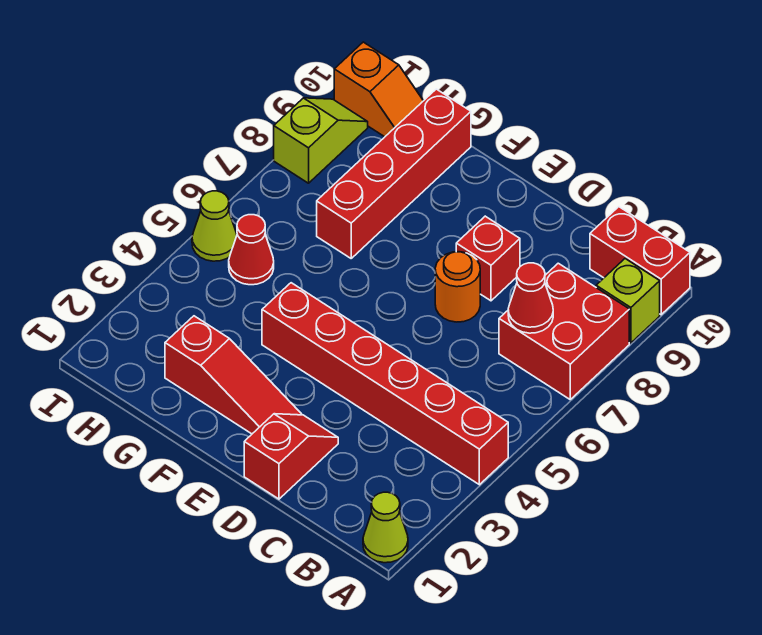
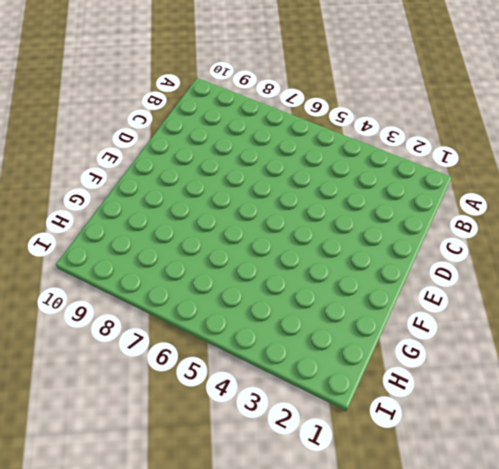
none -> lime cone A1 level 1
none -> red brick A4:F4 level 1
none -> red brick A7:B8 level 1

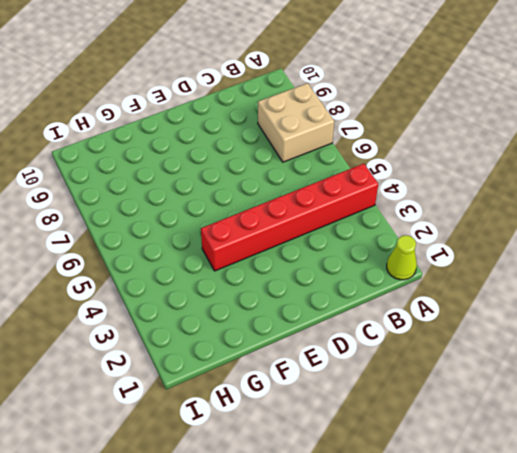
tan brick A7:B8 level 1 -> red brick A7:B8 level 1
none -> lime brick A9 level 1
none -> red brick A10:B10 level 1
none -> red slope D1:D2 level 1 top 1

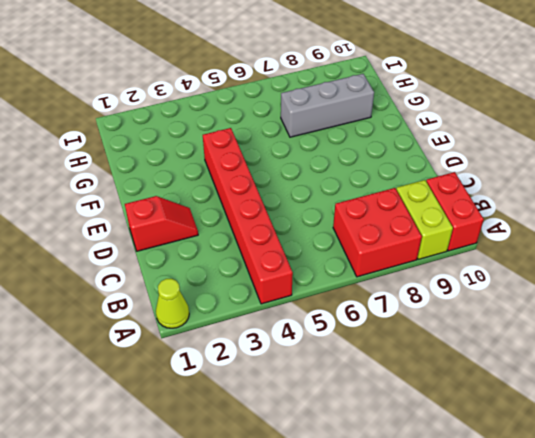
lime brick A9:B9 level 1 -> lime brick A9 level 1
grey brick G7:G9 level 1 -> red brick G7:G10 level 1
none -> orange round brick D7 level 1
none -> red brick D8 level 1
none -> red slope E2:G2 level 1 top G

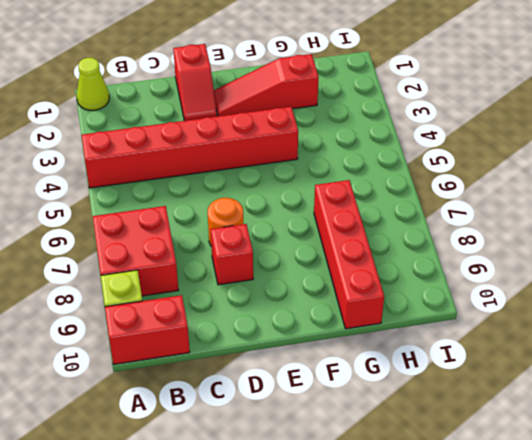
none -> red cone H5 level 1
none -> orange slope H10:I10 level 1 top I
none -> lime cone I5 level 1

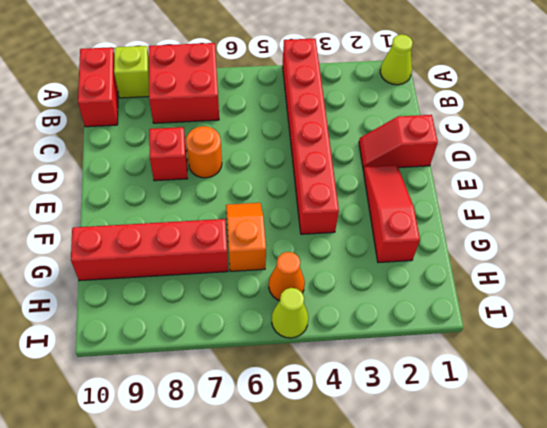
orange slope F6:G6 level 1 top G -> orange slope H10:I10 level 1 top I
orange cone H5 level 1 -> red cone H5 level 1
none -> lime slope I8:I9 level 1 top 8
none -> red cone B7 level 2

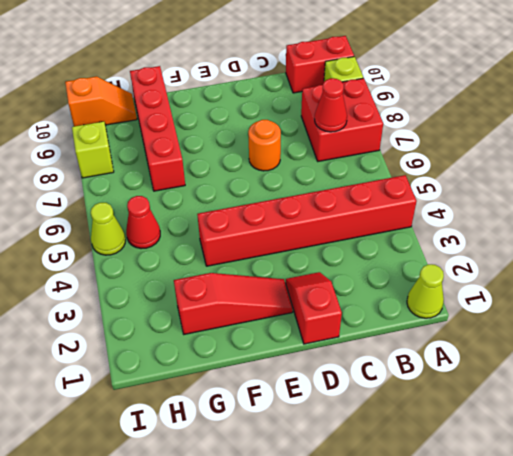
none -> red brick D8 level 1

